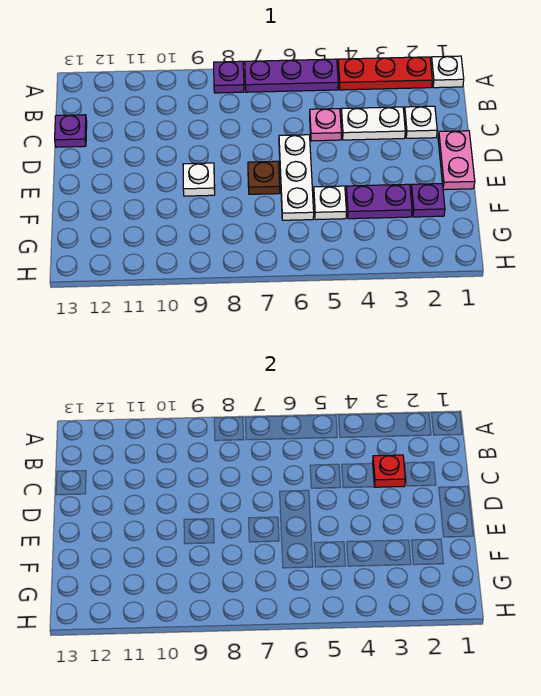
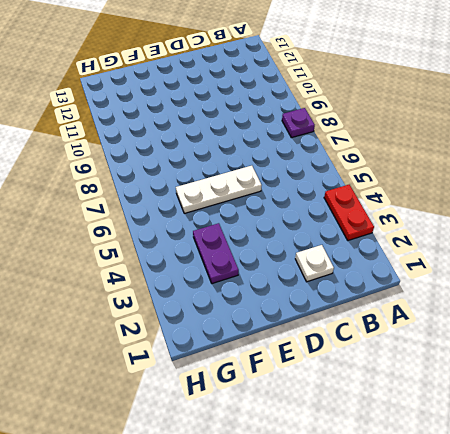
red plate A3:A4 level 1 -> red plate A2:A4 level 1
none -> white plate A1 level 1
none -> purple plate A5:A7 level 1
none -> white plate C3:C4 level 1

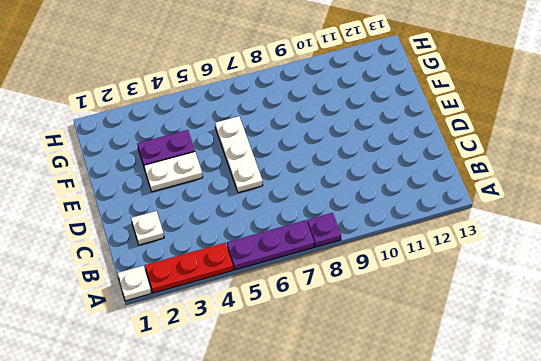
white plate E3:E4 level 1 -> white plate C3:C4 level 1
none -> pink plate C5 level 1
none -> purple plate C13 level 1
none -> pink plate D1:E1 level 1

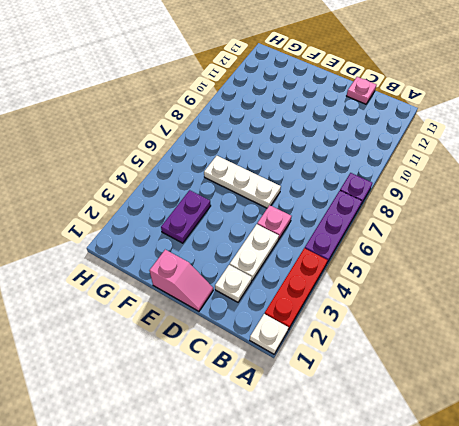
pink plate C13 level 1 -> purple plate C13 level 1
pink slope D1:E1 level 1 top E -> pink plate D1:E1 level 1
none -> brown plate E7 level 1
none -> white plate E9 level 1
none -> purple plate F2 level 1

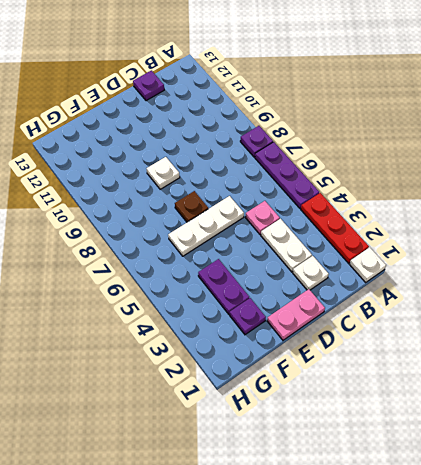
none -> white plate F5 level 1
none -> red plate C3 level 2

